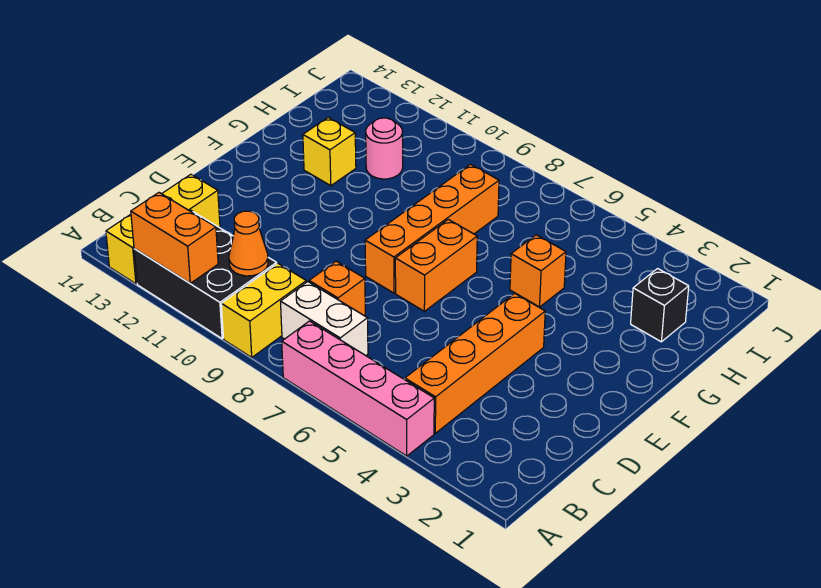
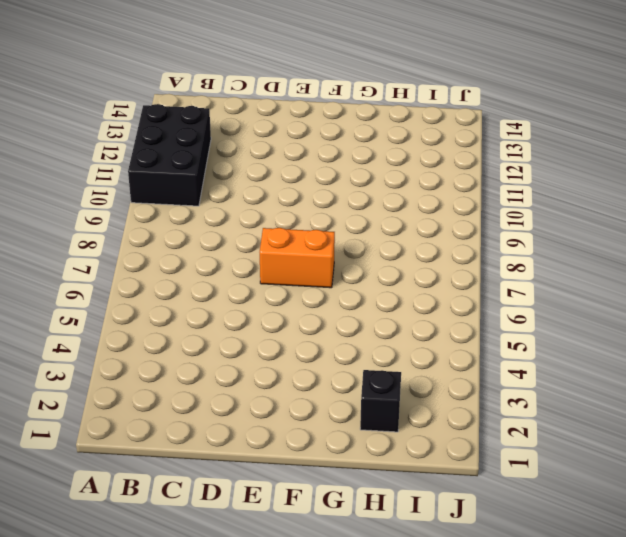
none -> pink brick A4:A7 level 1
none -> yellow brick A9:B9 level 1
none -> yellow brick A13:C13 level 1

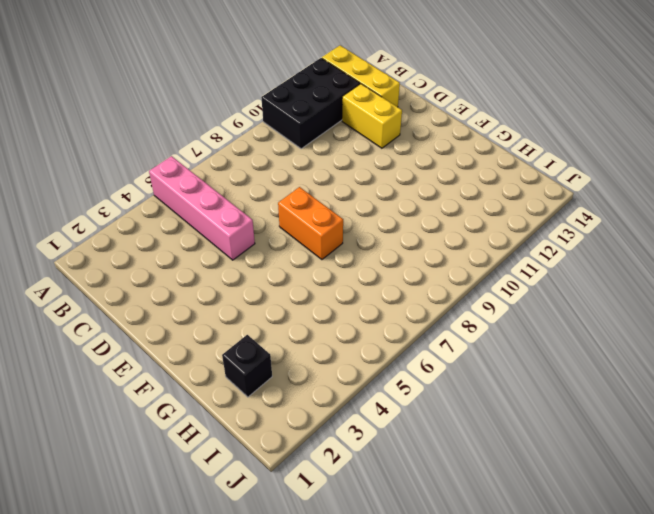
pink brick A5:D5 level 1 -> pink brick A4:A7 level 1
yellow brick C12:D12 level 1 -> yellow brick A9:B9 level 1
none -> orange brick B4:E4 level 1
none -> white brick B7:B8 level 1
none -> orange brick C8 level 1

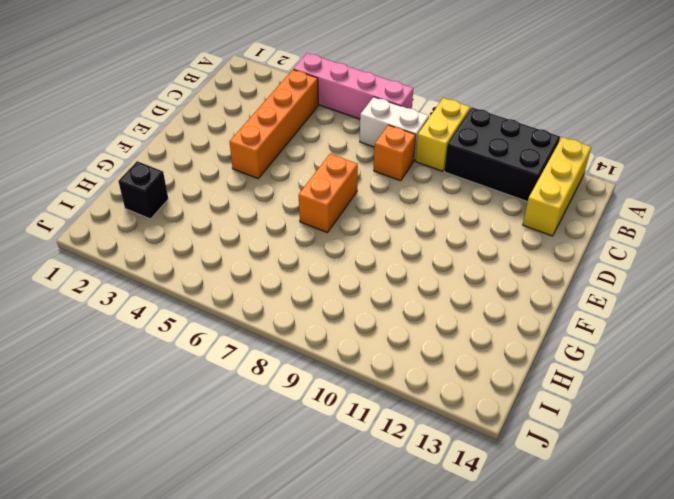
none -> orange brick E8:H8 level 1
none -> orange brick G5 level 1
none -> yellow brick G12 level 1

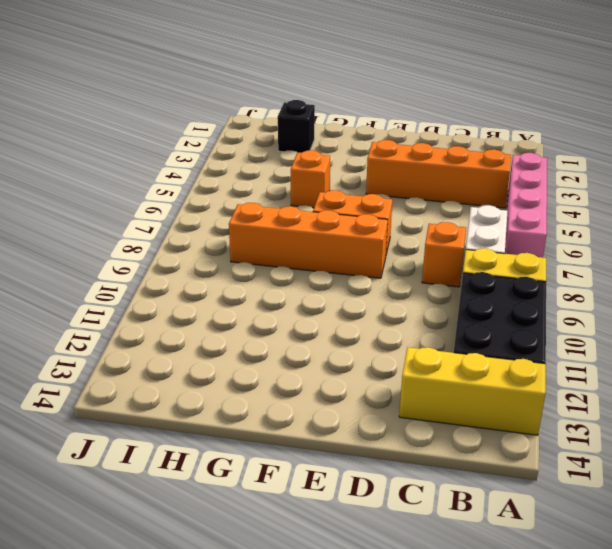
none -> yellow brick G12 level 1
none -> pink round brick H11 level 1
none -> orange brick A11:A12 level 2

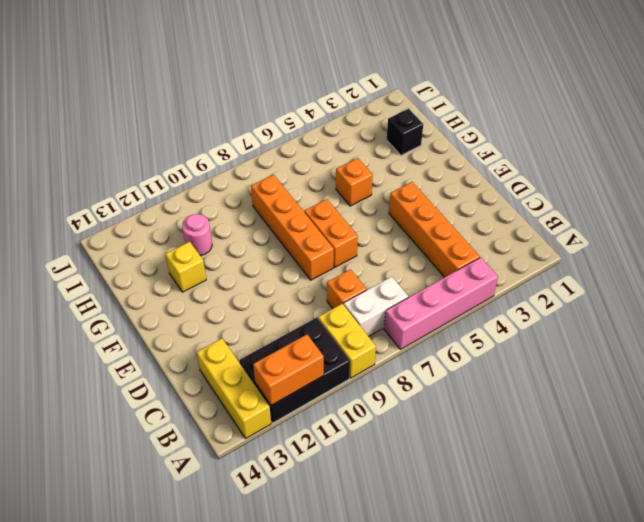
none -> orange cone B10 level 2

